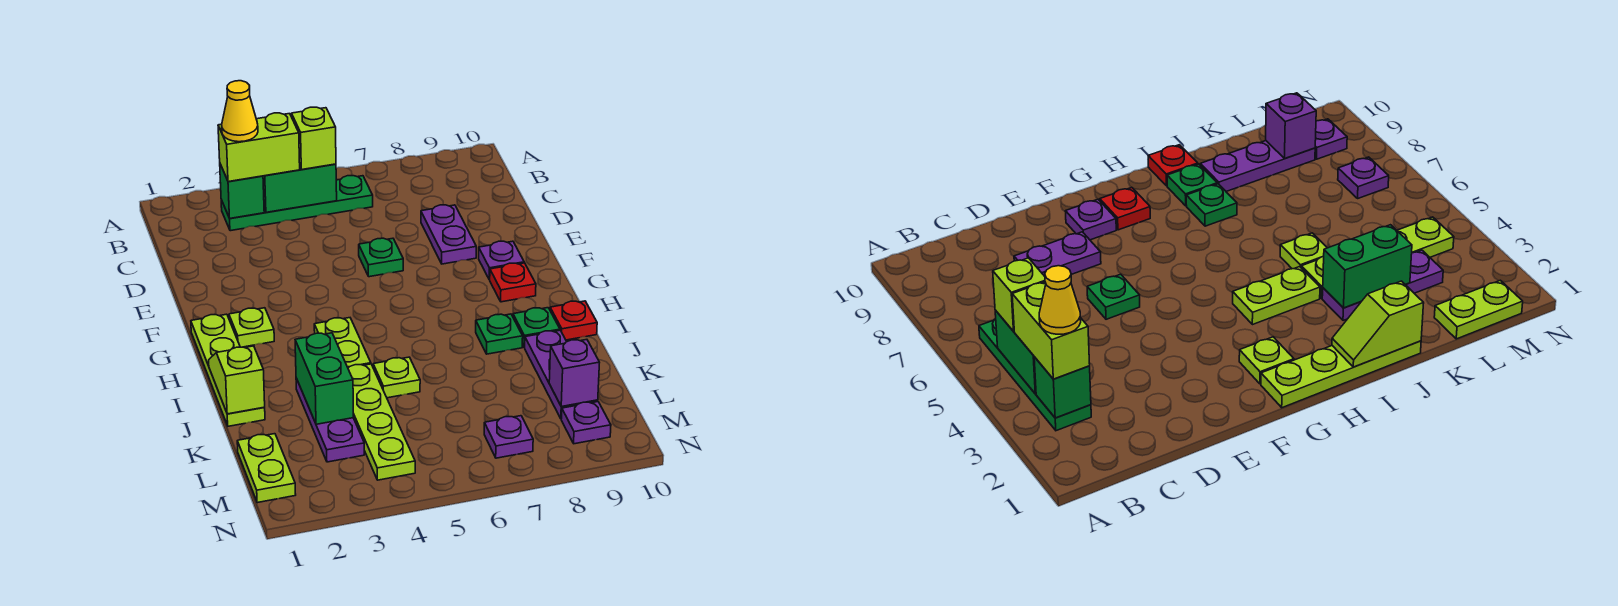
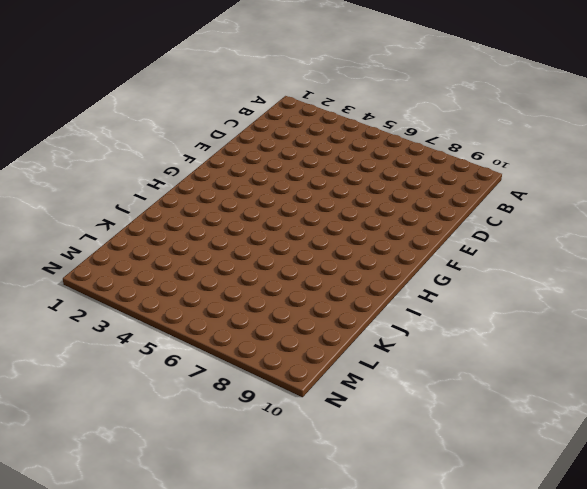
none -> green plate B3:B6 level 1
none -> purple plate D8:E8 level 1
none -> green plate E6 level 1

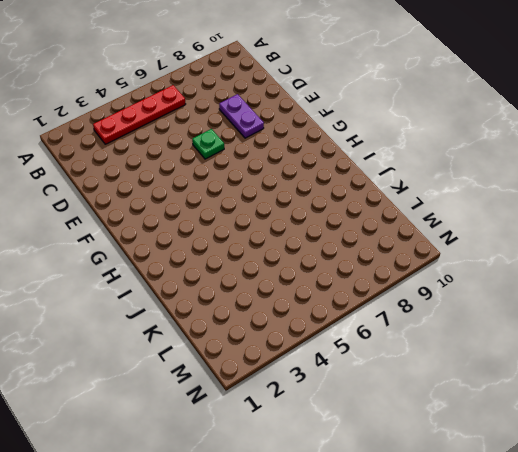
red plate B3:B6 level 1 -> green plate B3:B6 level 1
none -> purple plate F9 level 1
none -> lime plate G1:J1 level 1
none -> lime plate G2 level 1

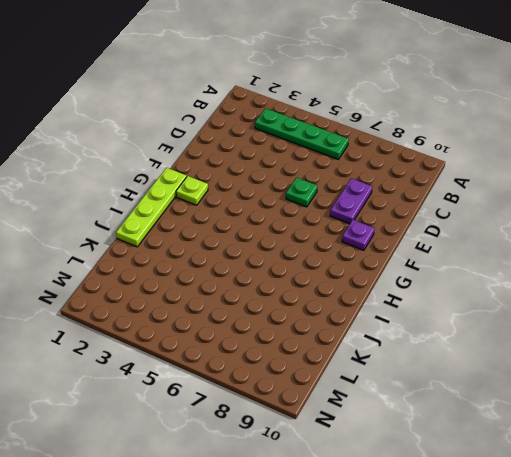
none -> red plate G9 level 1
none -> lime plate H4:I4 level 1
none -> green plate I8 level 1

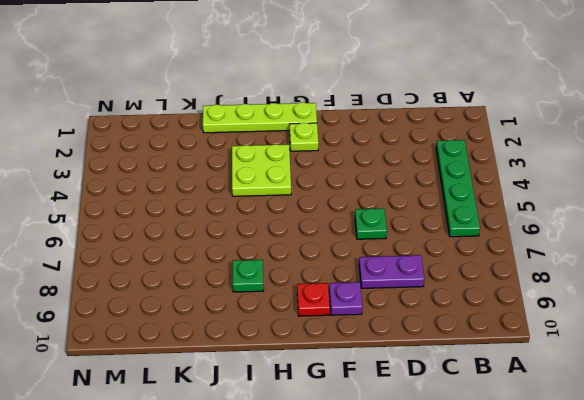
lime plate H3:I4 level 1 -> lime plate H4:I4 level 1
none -> green plate I9 level 1
none -> red plate I10 level 1
none -> purple plate J3:L3 level 1

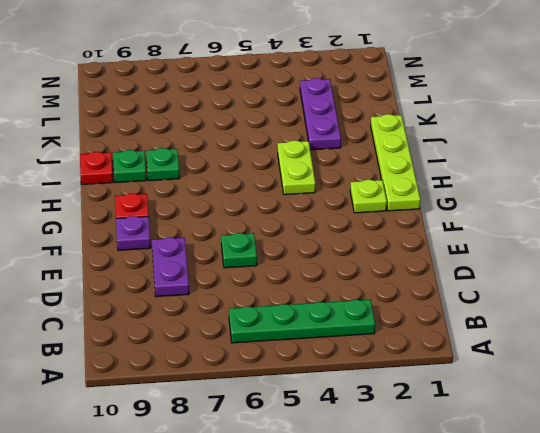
none -> lime plate J4:M4 level 1
none -> lime plate J5 level 1
none -> purple plate J9:L9 level 1

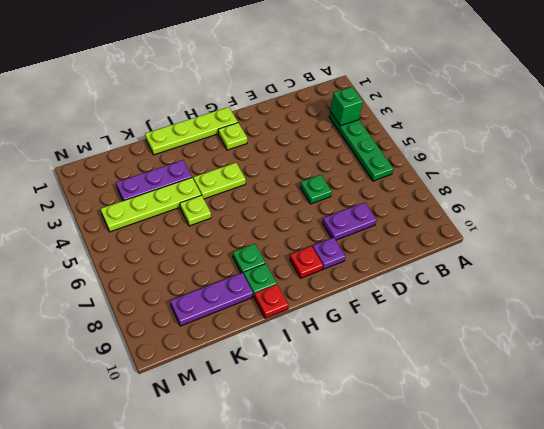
none -> lime plate L1:M1 level 1
none -> purple plate M7 level 1
none -> purple plate M9 level 1

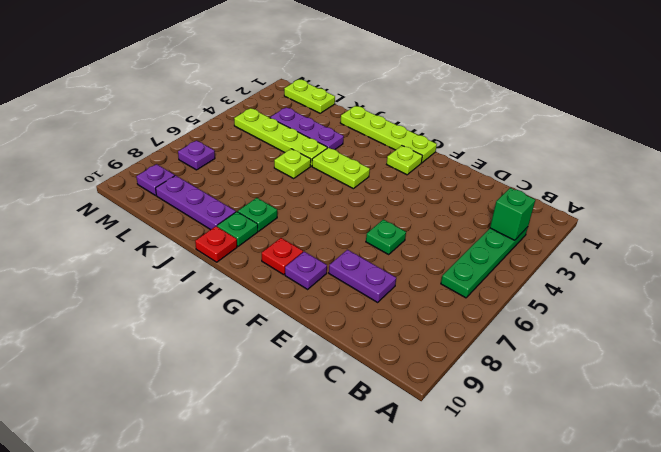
none -> green brick B4:B5 level 2
none -> lime slope I1:J1 level 2 top J
none -> green brick J3:K3 level 2

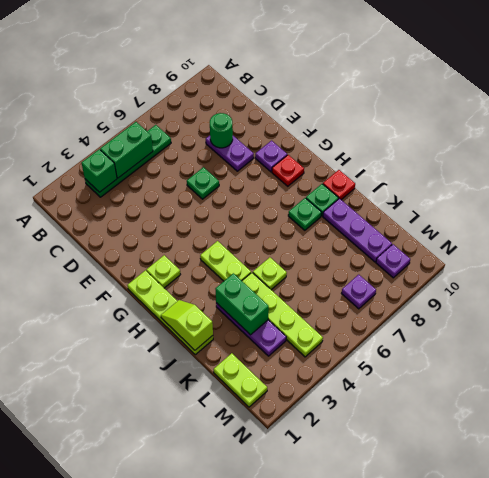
green round brick D8 level 2 -> none
none -> purple brick L9 level 2
none -> lime brick B3:B4 level 3
none -> lime brick B5 level 3

